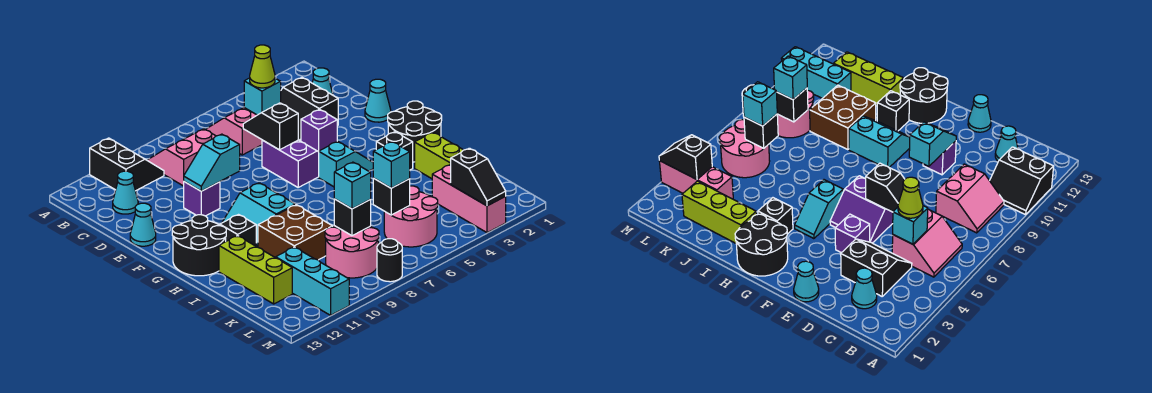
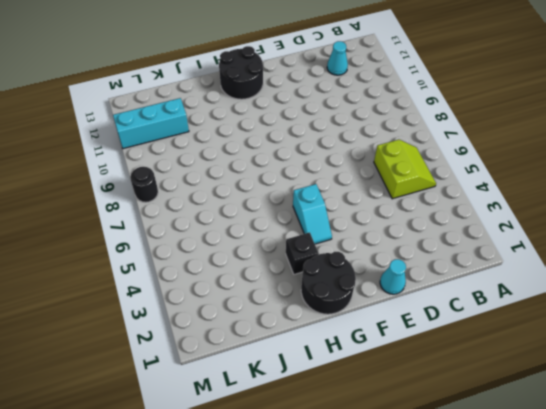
lime slope B5:C6 level 1 top C -> pink slope B5:C6 level 1 top C
none -> black slope A10:B11 level 1 top 11
none -> pink slope B8:C9 level 1 top C
none -> cyan cone C2 level 1
none -> black slope C3:D4 level 1 top 3

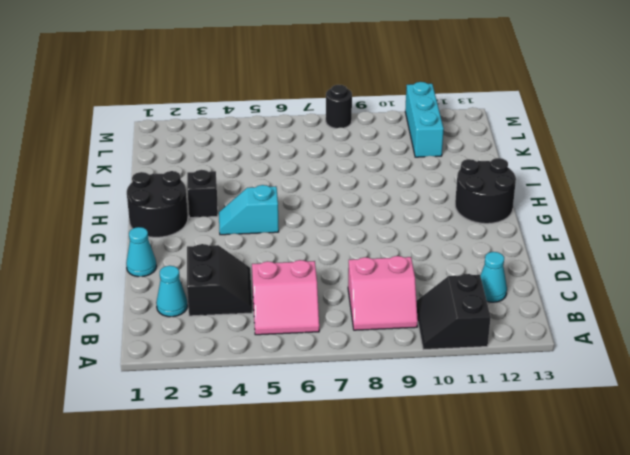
none -> purple brick E4 level 1
none -> purple slope E5:F6 level 1 top 6
none -> purple brick E10 level 1
none -> cyan cone E13 level 1

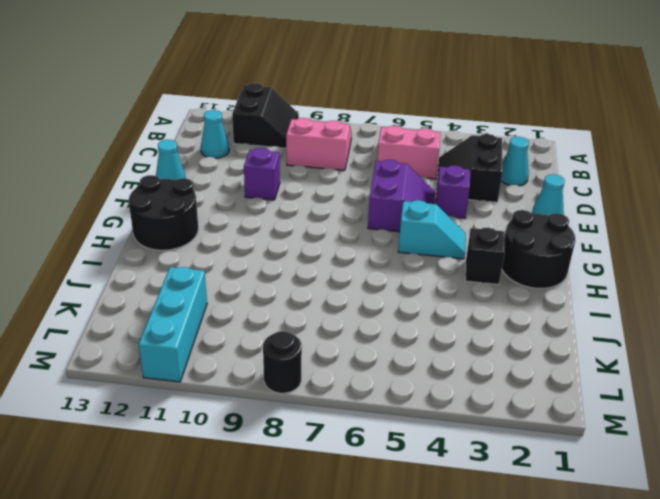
none -> cyan slope G9:H10 level 1 top 9
none -> black brick H11 level 1
none -> lime brick I2:K2 level 1
none -> brown brick I9:J10 level 1

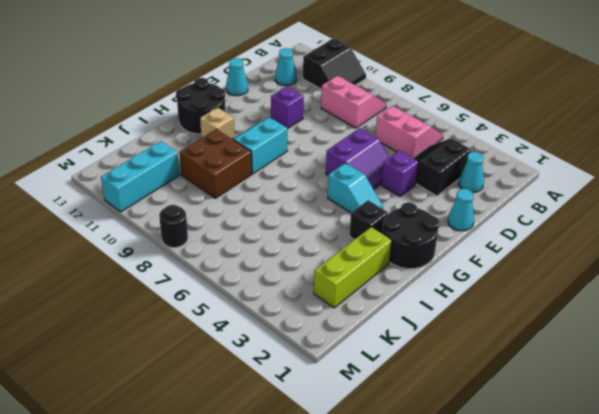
tan brick H11 level 1 -> black brick H11 level 1
none -> lime brick I12:K12 level 1
none -> pink brick K3:M3 level 1
none -> pink round brick K5:L6 level 1
none -> pink round brick K8:L9 level 1

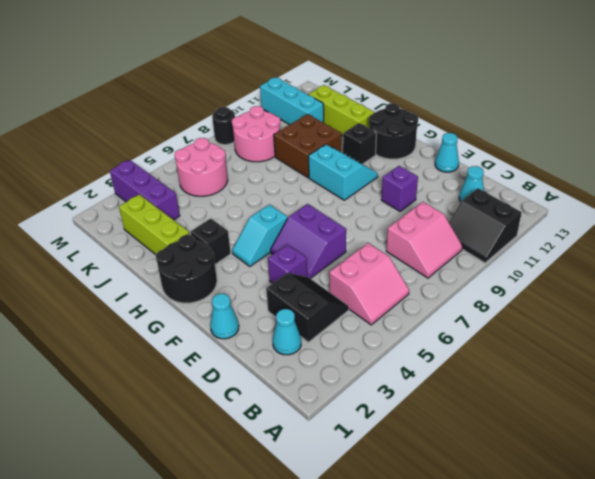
purple brick K3:M3 level 1 -> pink brick K3:M3 level 1
none -> cyan brick C5 level 2
none -> black slope D6:E6 level 2 top E
none -> cyan slope E9:E10 level 2 top 9
none -> black brick K6 level 2

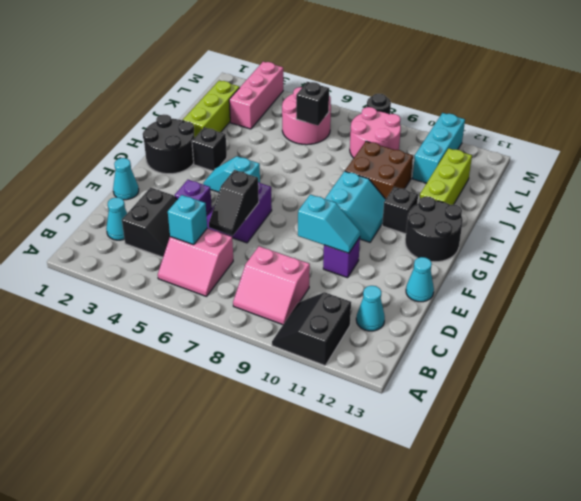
none -> black brick K8 level 2
none -> black slope L3:M3 level 2 top L
none -> lime cone C5 level 3
none -> cyan brick K6 level 3

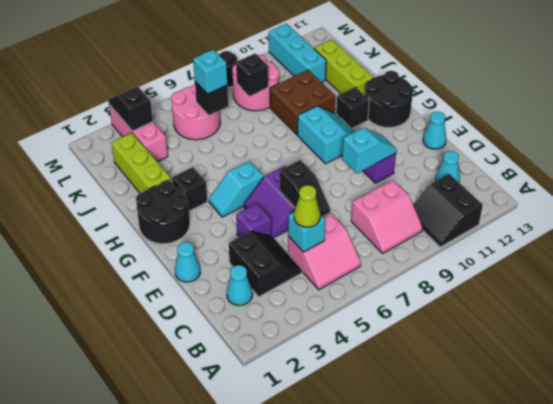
none -> cyan brick K8 level 3

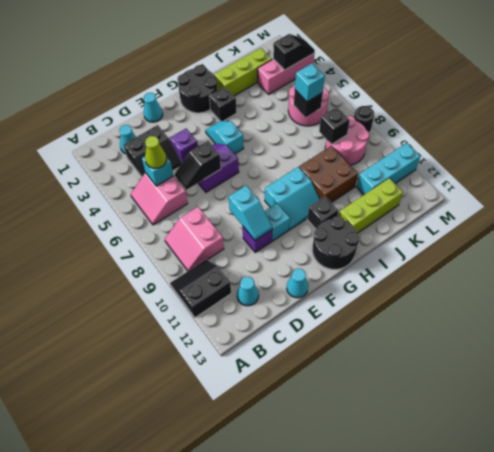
cyan brick F10 level 1 -> cyan brick K8 level 3

